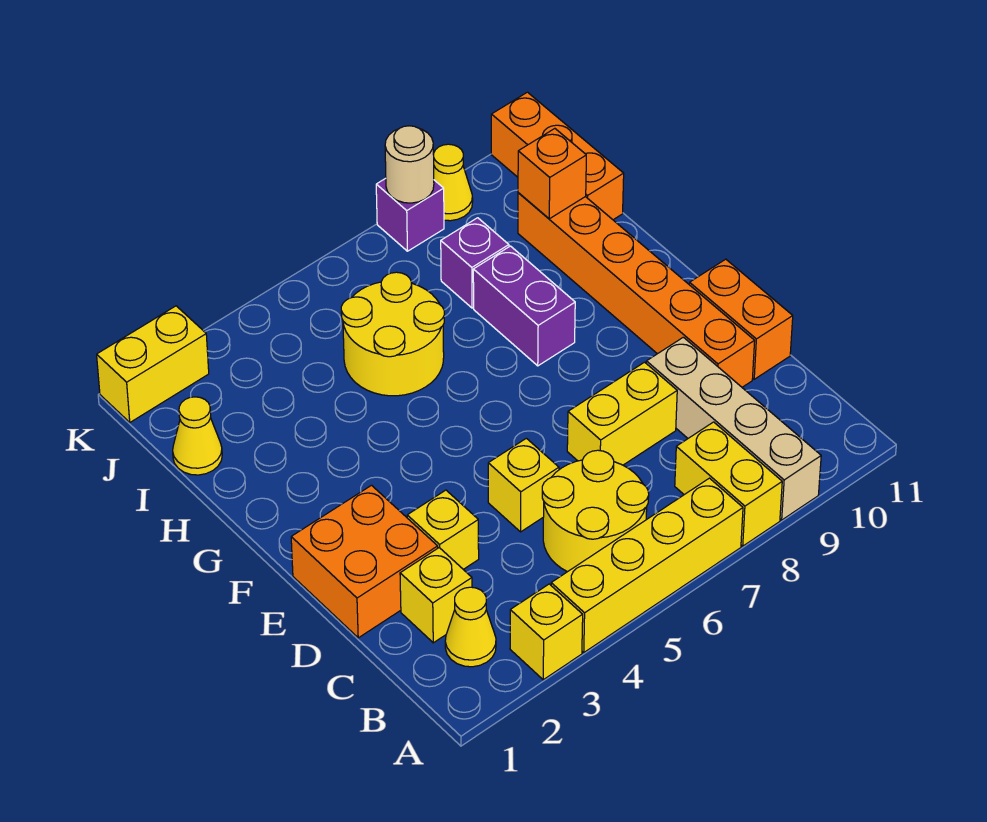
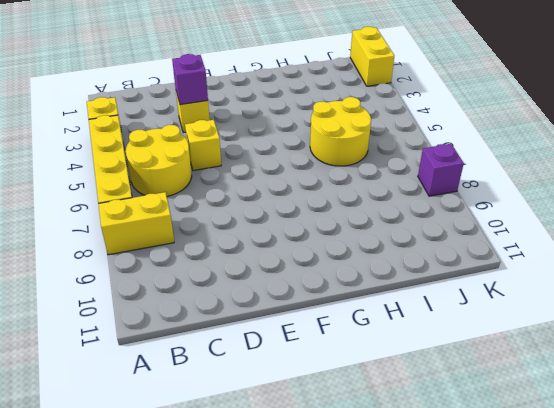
purple brick D3 level 2 -> purple brick I8 level 1
none -> tan brick A9:D9 level 1
none -> yellow cone B2 level 1
none -> yellow brick C2 level 1

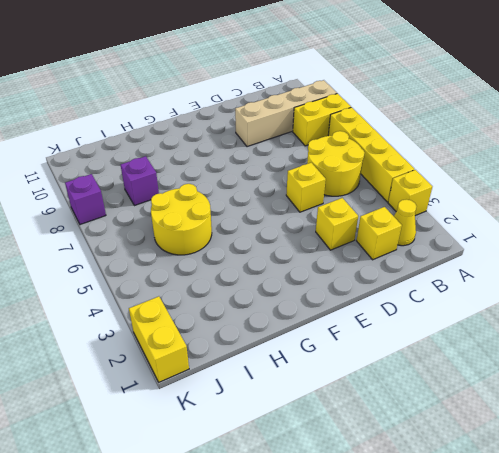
none -> orange brick D1:E2 level 1
none -> yellow brick D7:D8 level 1
none -> orange brick D10:I10 level 1

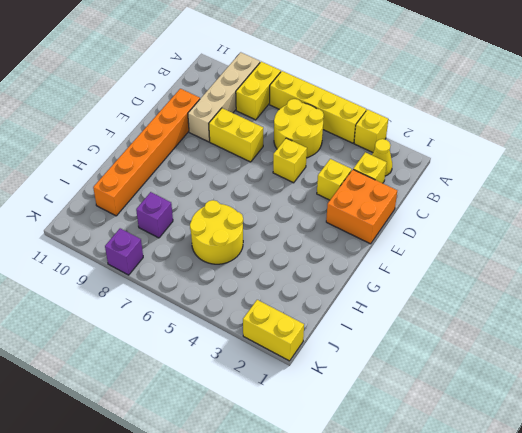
none -> orange brick D11:E11 level 1
none -> purple brick G8:H8 level 1
none -> yellow cone I1 level 1

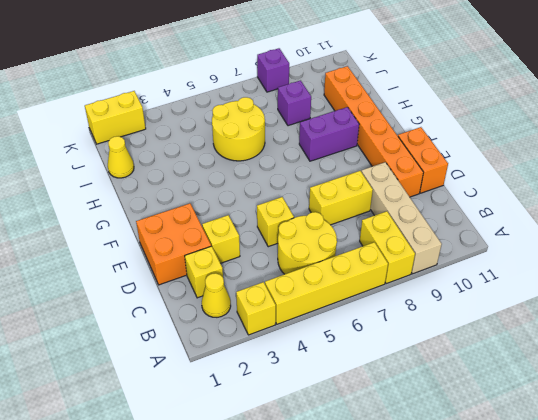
purple brick G8:G9 level 1 -> purple brick G8:H8 level 1
none -> orange brick I11:K11 level 1
none -> yellow cone K9 level 1
none -> orange brick I10 level 2

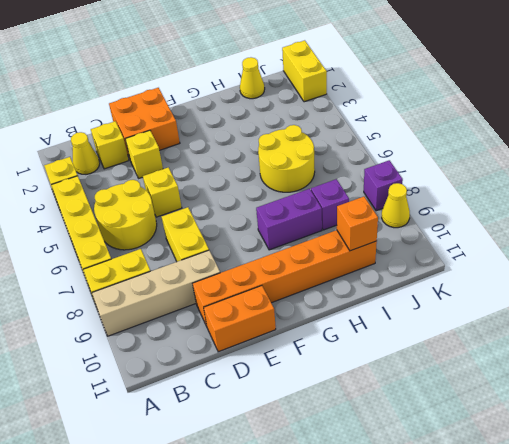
none -> orange brick I11:K11 level 1
none -> tan round brick K8 level 2

